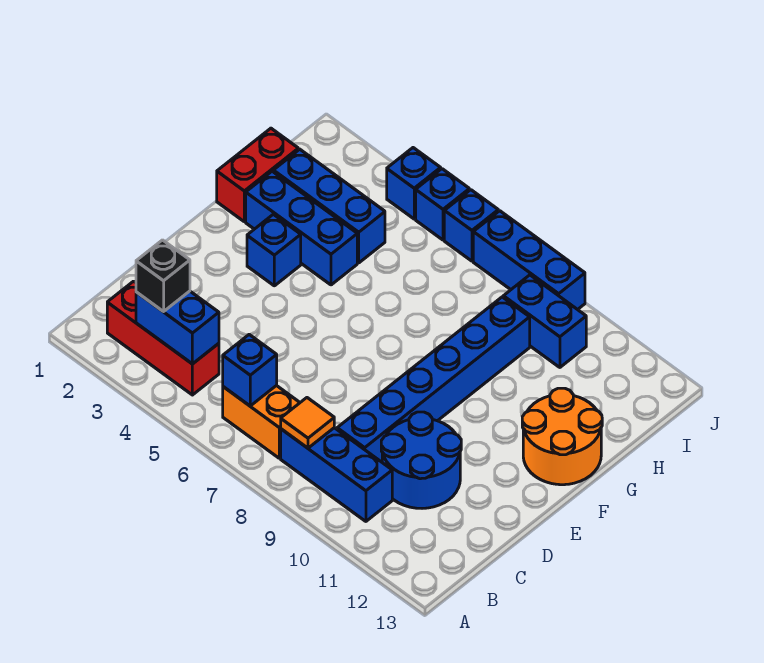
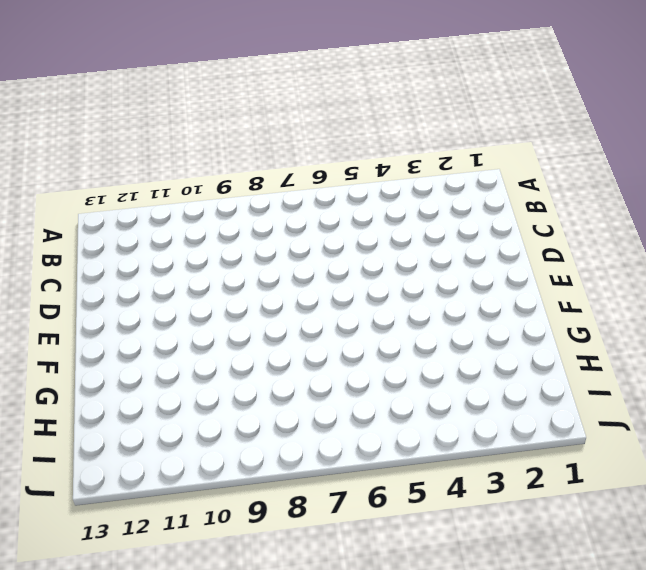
none -> red brick B2:B4 level 1
none -> orange brick B6:B7 level 1
none -> blue brick B8:B10 level 1

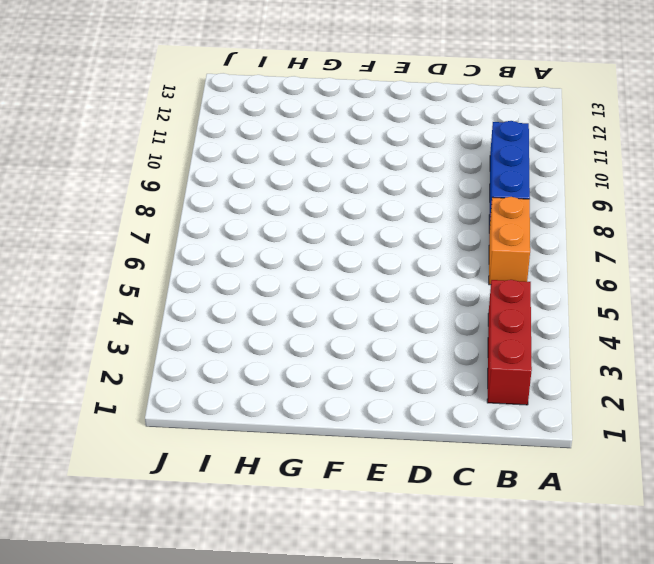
none -> blue brick C9:H9 level 1
none -> blue round brick C10:D11 level 1
none -> blue brick F3 level 1

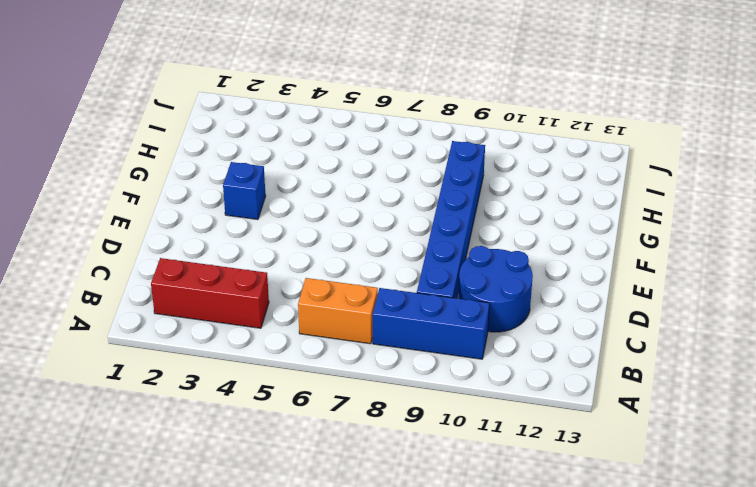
none -> orange round brick F12:G13 level 1
none -> red brick G1:H1 level 1
none -> blue brick G2:G4 level 1

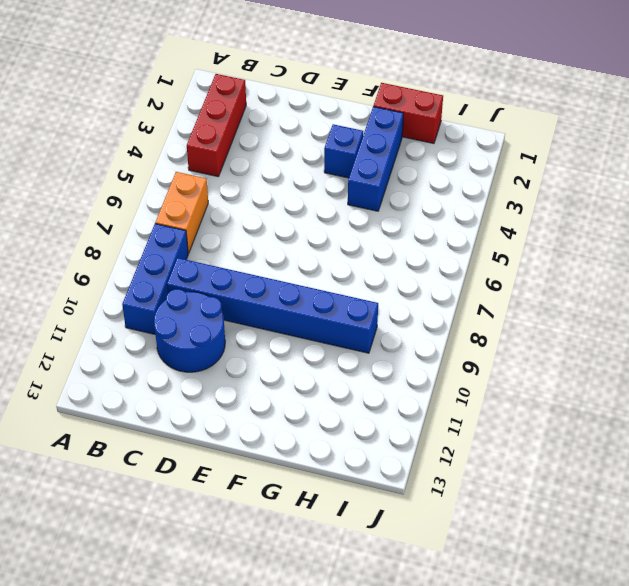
none -> orange round brick F12:G13 level 1
none -> blue brick H2:H4 level 1
none -> blue brick I9:I10 level 1

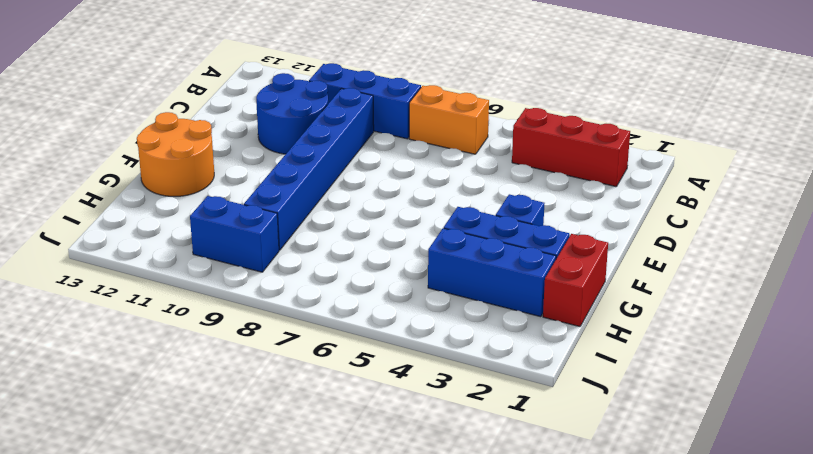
none -> blue brick J4 level 1
none -> blue brick J5 level 1
none -> blue brick J6 level 1

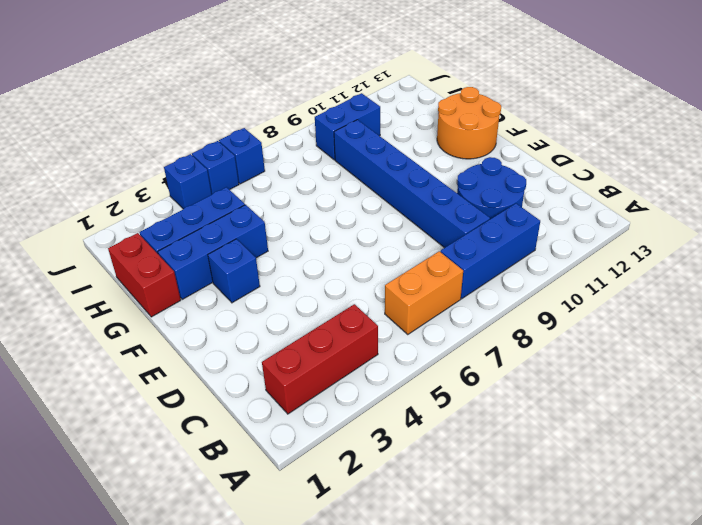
none -> blue brick J7:J9 level 1
none -> blue brick B3:B4 level 2
none -> blue brick B6 level 2

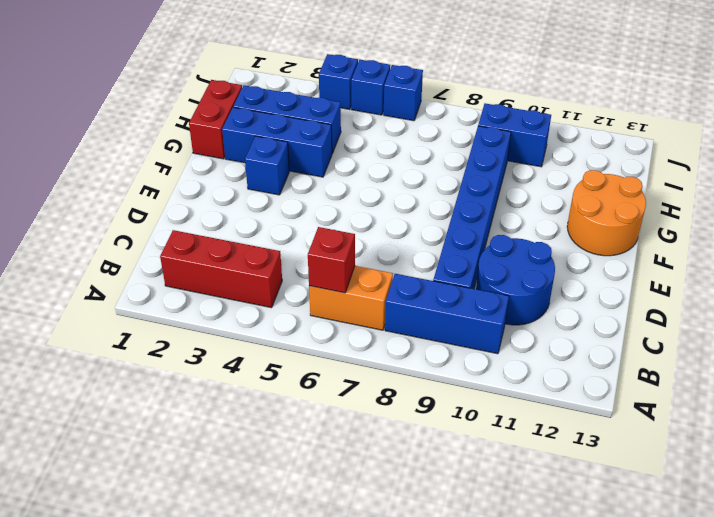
red brick B6 level 2 -> blue brick B6 level 2
none -> blue brick J7:J9 level 1
none -> blue brick B3:B4 level 2
none -> orange tile B8 level 2

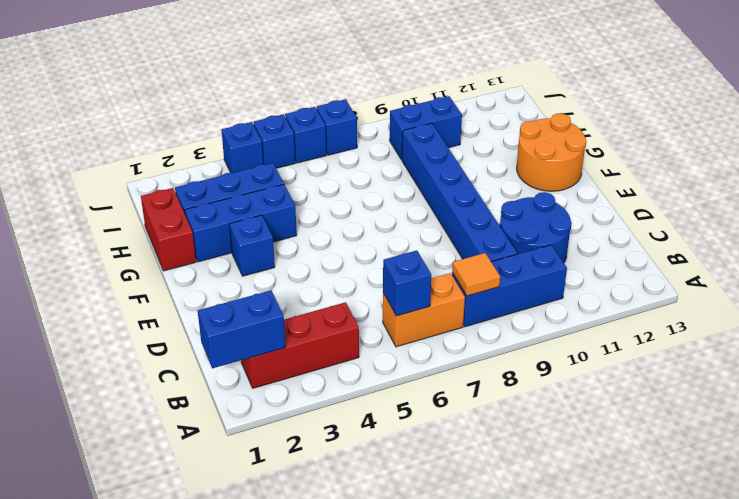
blue brick B1:B2 level 2 -> blue brick B3:B4 level 2
blue brick J7 level 1 -> blue brick J7:J9 level 1
none -> black brick B3 level 3

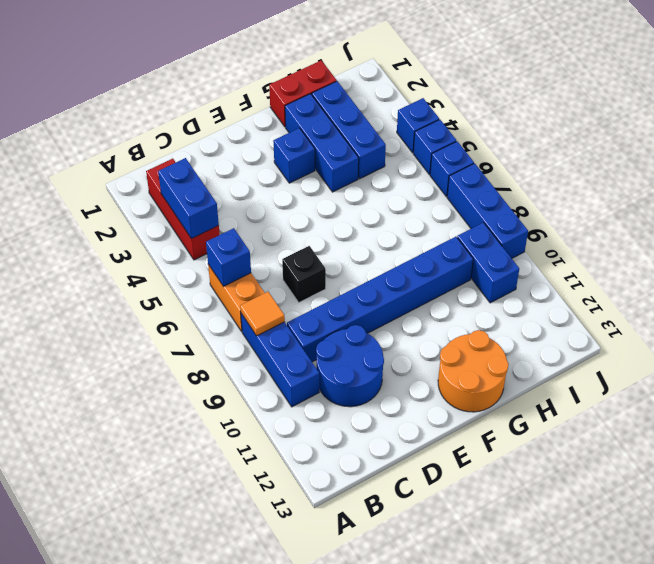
black brick D7 level 1 -> black brick B3 level 3

